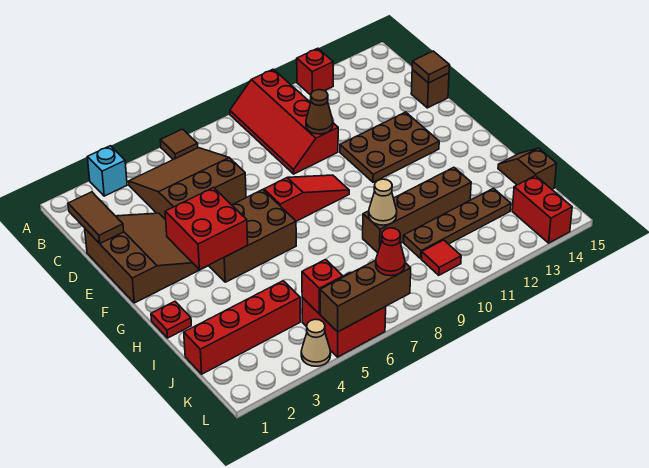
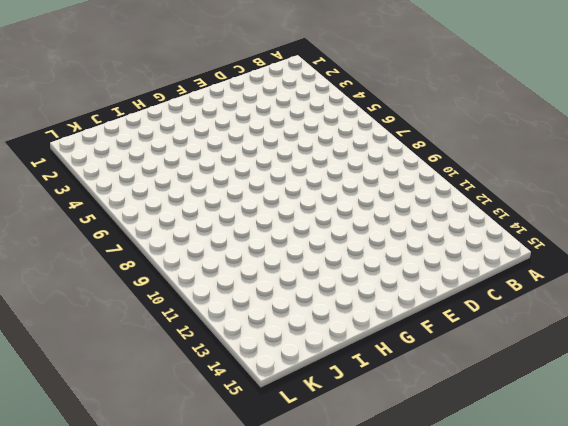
none -> cyan brick A3 level 1
none -> brown tile A6 level 1
none -> red slope A9:D10 level 1 top 10

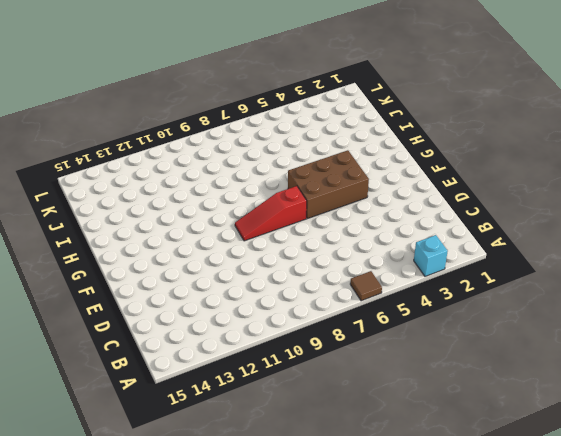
none -> red slope A9:D10 level 1 top 10
none -> red brick A12 level 1
none -> brown slope B4:D6 level 1 top D

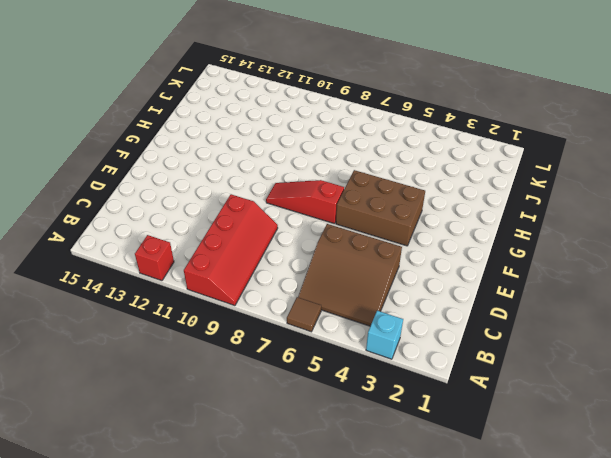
none -> brown slope D1:F3 level 1 top 1
none -> brown brick D15 level 1
none -> brown plate E11:F13 level 1

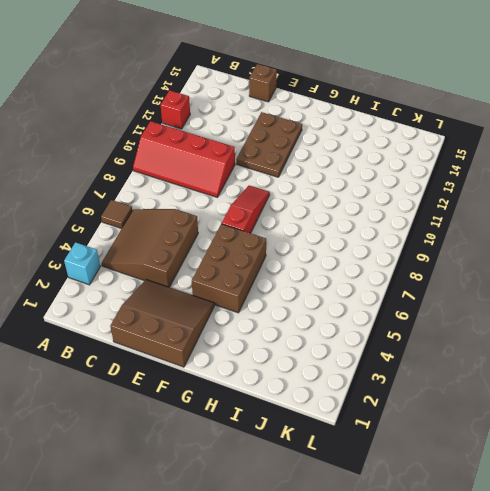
none -> red plate H1 level 1
none -> brown brick I9:I12 level 1
none -> brown slope I15:J15 level 1 top J

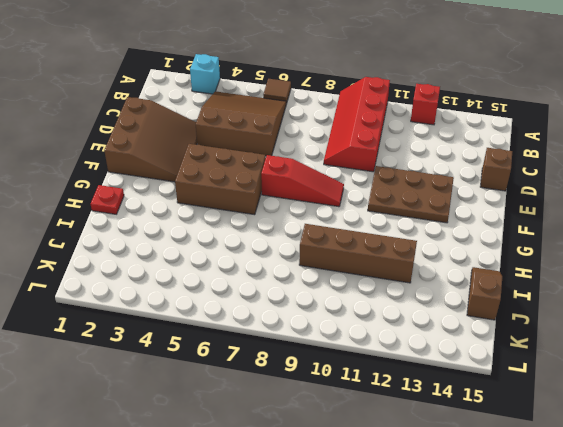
none -> red brick J1:J4 level 1
none -> brown plate J10:J13 level 1
none -> red brick K5:L6 level 1

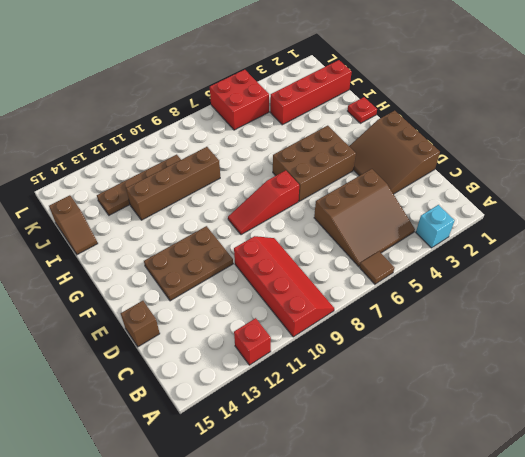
none -> red tile K10 level 1
none -> red brick K14:L14 level 1
none -> tan cone L4 level 1

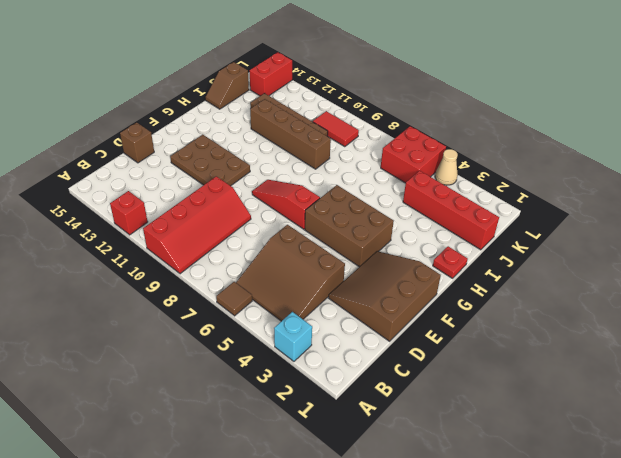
red tile K9:K10 level 1 -> red tile K10 level 1
none -> brown tile C1:D1 level 2
none -> brown cone D10 level 2
none -> brown tile D15 level 2

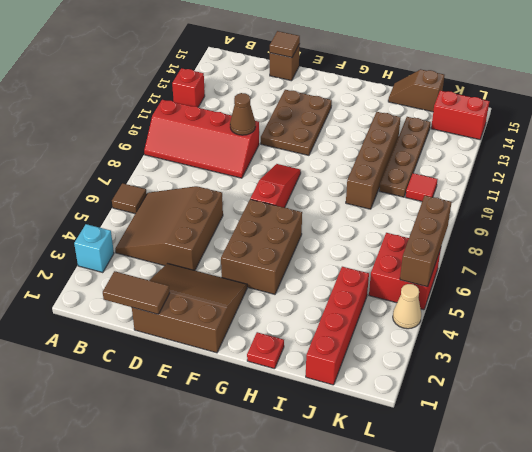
none -> red brick F3:G4 level 2
none -> tan cone I9 level 2
none -> red brick K5 level 2

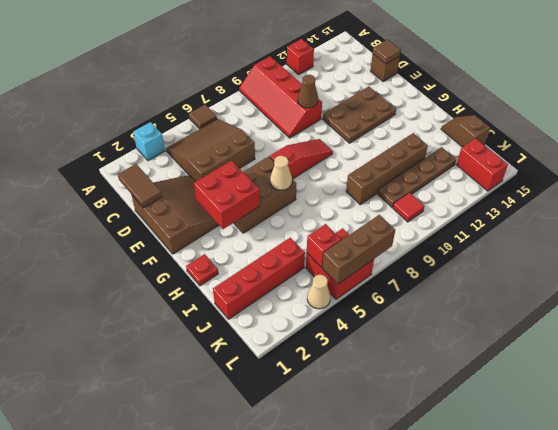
tan cone G6 level 2 -> tan cone I9 level 2
none -> red cone L7 level 3

